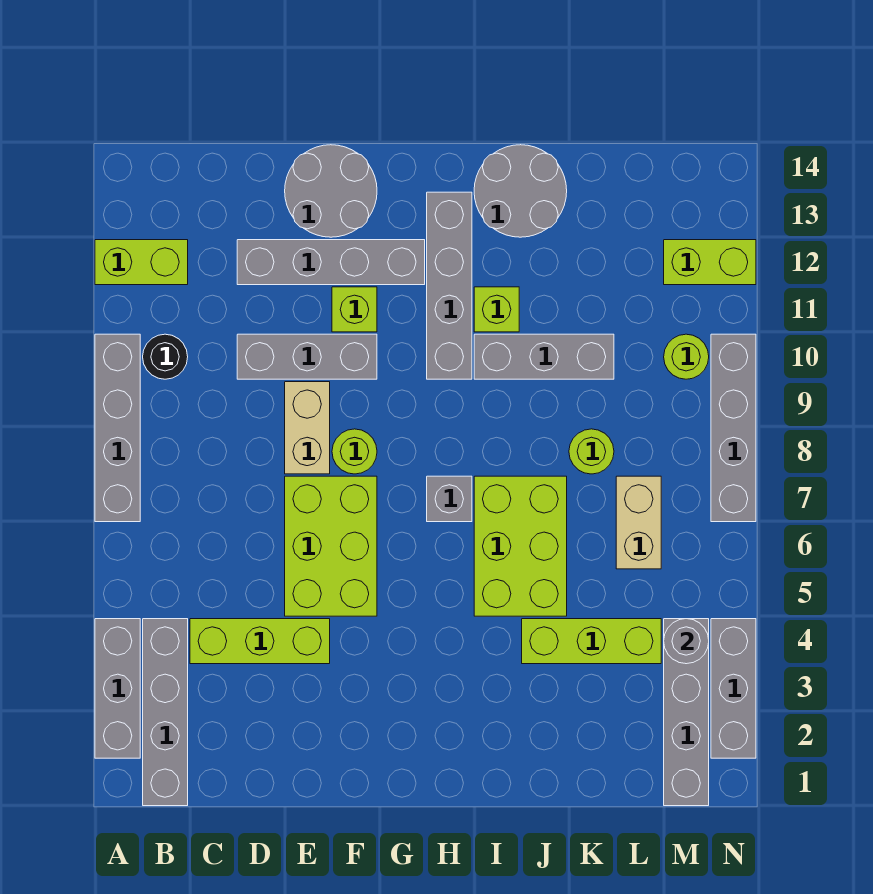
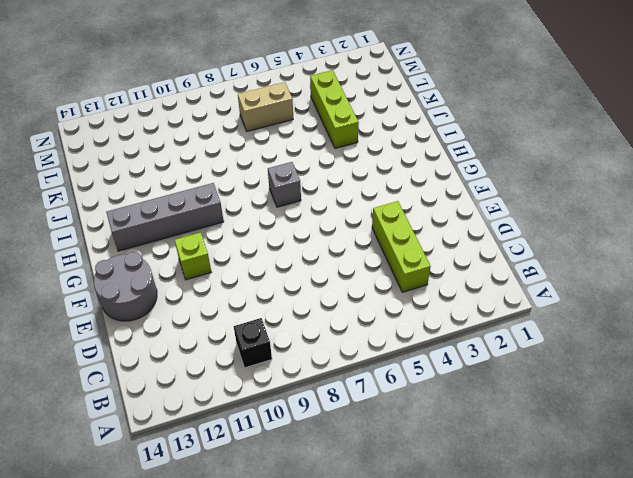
black brick B10 level 1 -> black round brick B10 level 1
none -> grey brick A2:A4 level 1
none -> grey brick A7:A10 level 1
none -> lime brick A12:B12 level 1

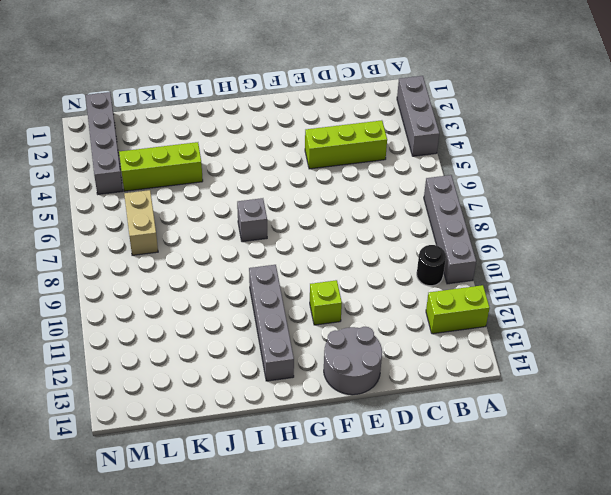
none -> grey brick B1:B4 level 1
none -> grey brick D10:F10 level 1
none -> grey brick D12:G12 level 1

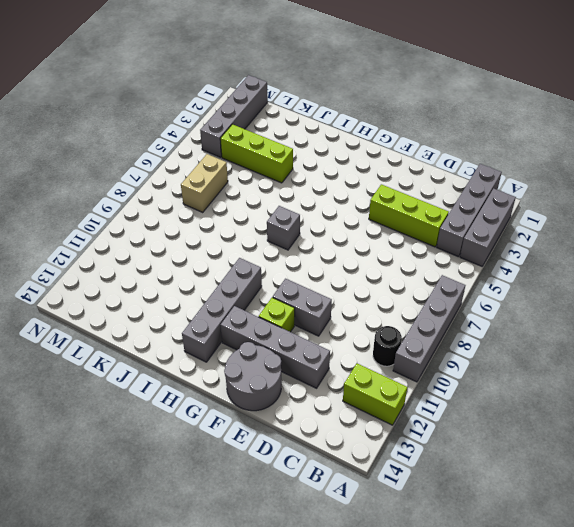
grey brick E10:F10 level 1 -> grey brick D10:F10 level 1
none -> lime brick E5:F7 level 1
none -> tan brick E8:E9 level 1
none -> lime round brick F8 level 1

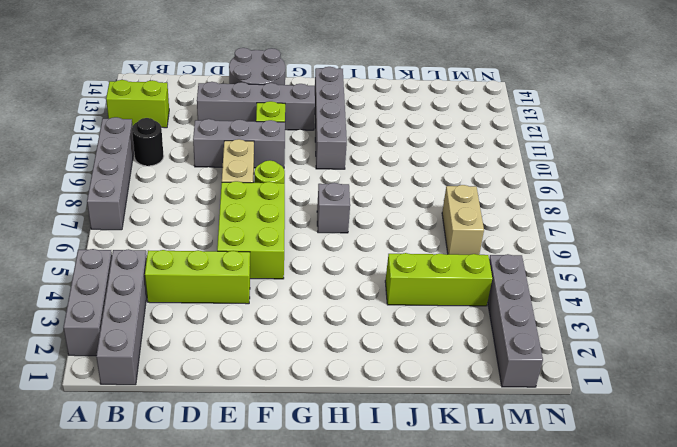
none -> lime brick I5:J7 level 1
none -> grey brick I10:K10 level 1
none -> lime brick I11 level 1

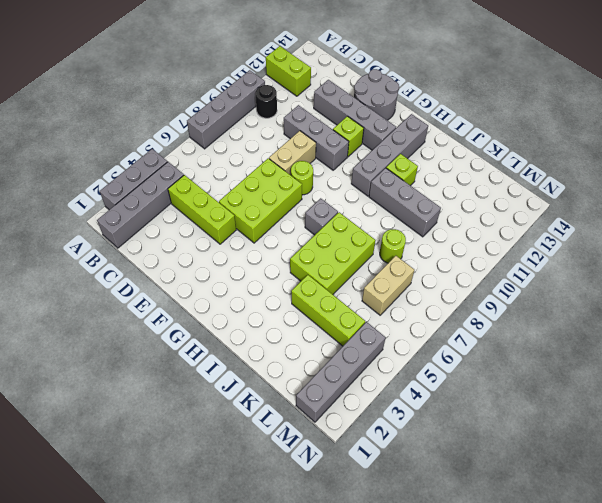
none -> grey round brick I13:J14 level 1
none -> lime round brick M10 level 1
none -> lime brick M12:N12 level 1

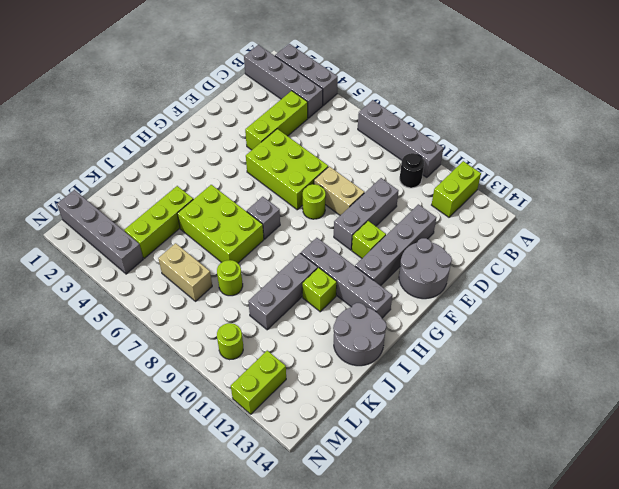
none -> grey brick N2:N4 level 1
none -> grey brick N7:N10 level 1
none -> grey round brick M4 level 2

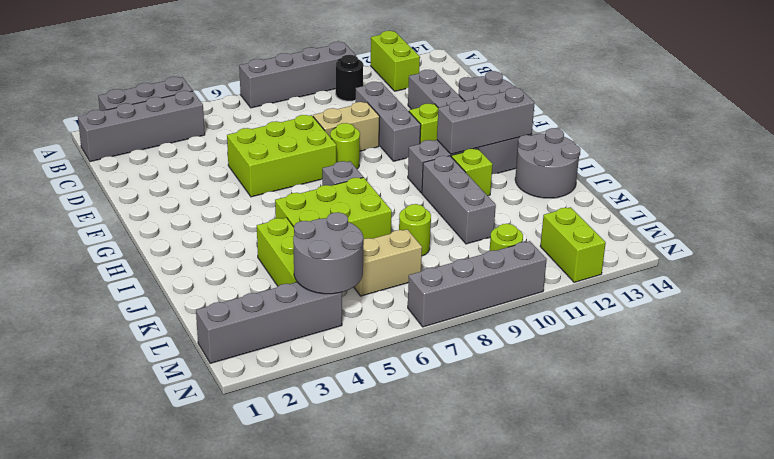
grey brick H11:H13 level 2 -> grey brick N2:N4 level 1
grey round brick L4:M5 level 2 -> grey round brick M4 level 2
none -> lime brick C4:E4 level 1

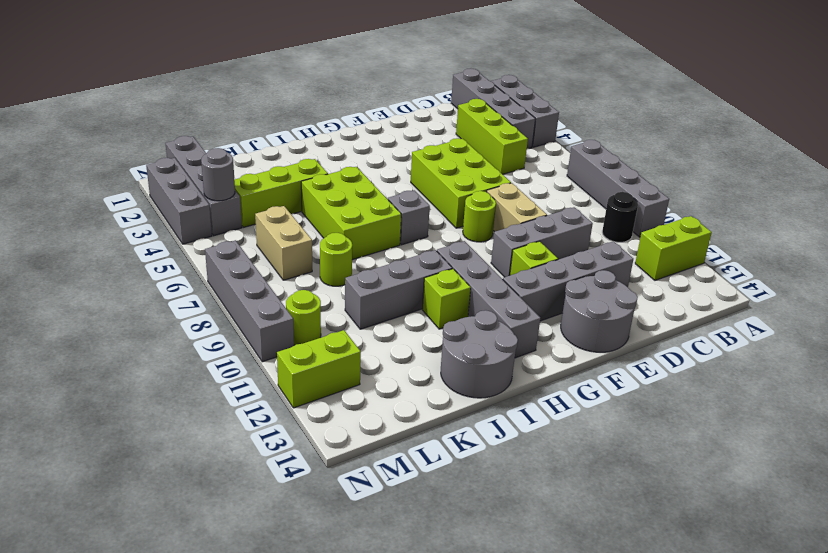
lime brick C3:C5 level 1 -> lime brick C4:E4 level 1

